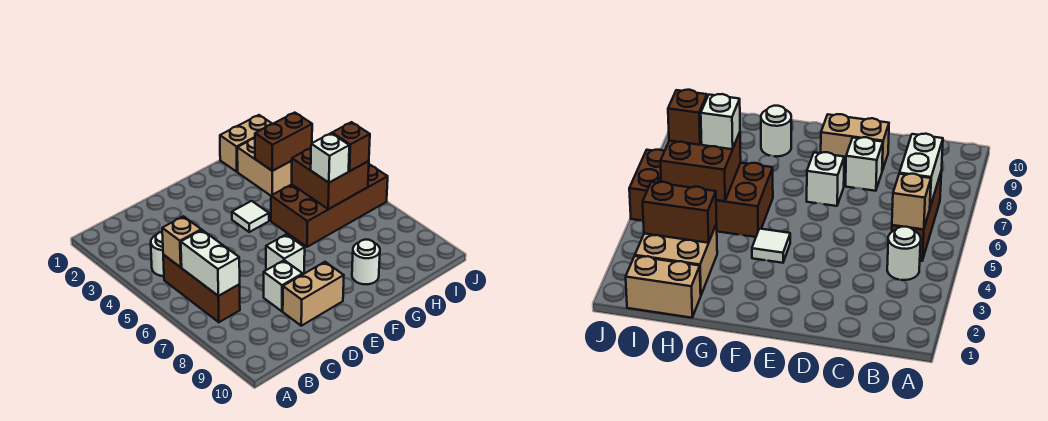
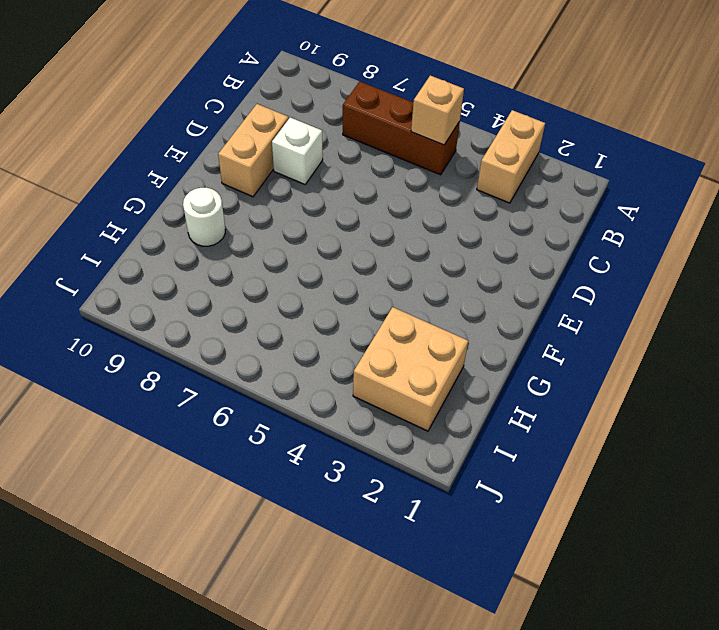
tan brick A3:B3 level 1 -> tan brick H1:I1 level 1
none -> white round brick B4 level 1
none -> white brick E7 level 1
none -> white tile F4 level 1

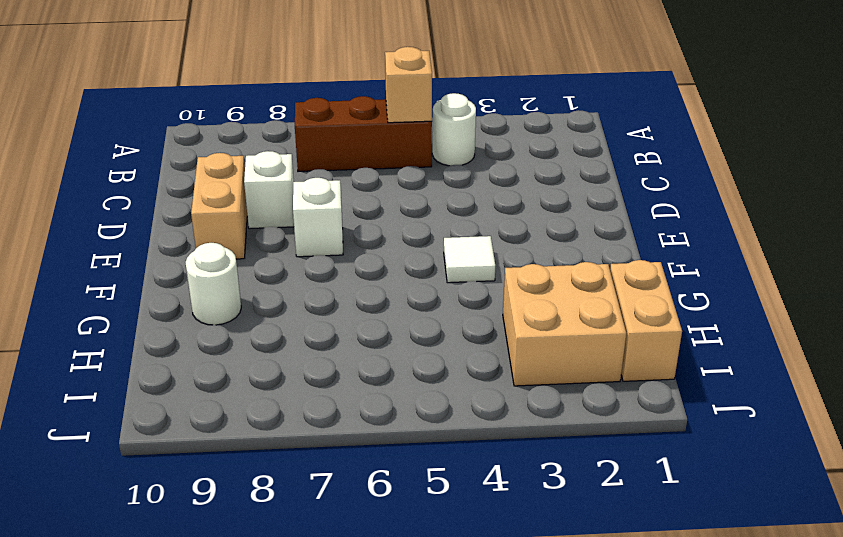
none -> brown brick G5:J6 level 1
none -> white brick B6:B7 level 2
none -> brown brick H3:I3 level 2

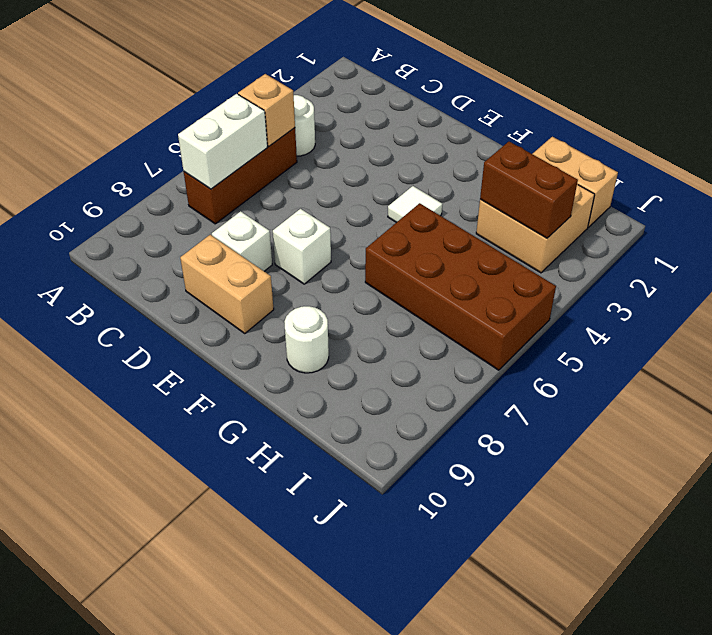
none -> brown brick H5:I6 level 2
none -> white brick H6 level 3
none -> brown brick I6 level 3

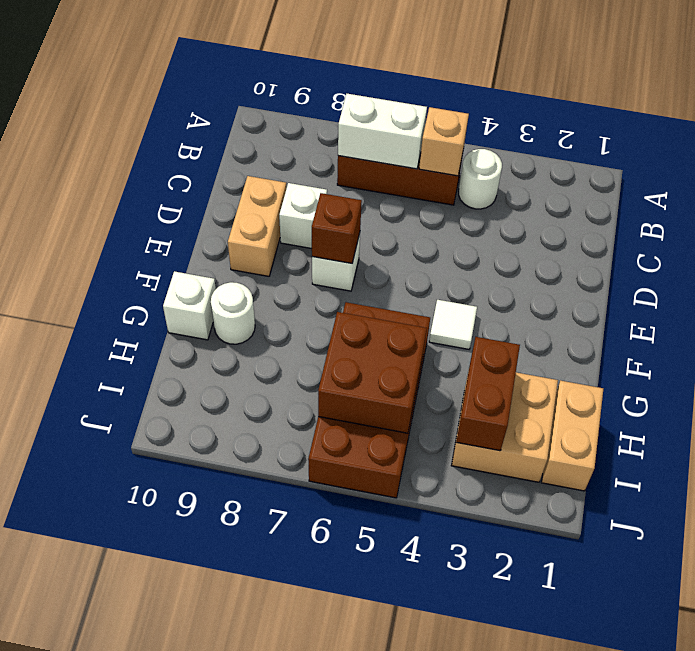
brown brick E7 level 2 -> brown brick I6 level 3
white brick G10 level 1 -> white brick H6 level 3

